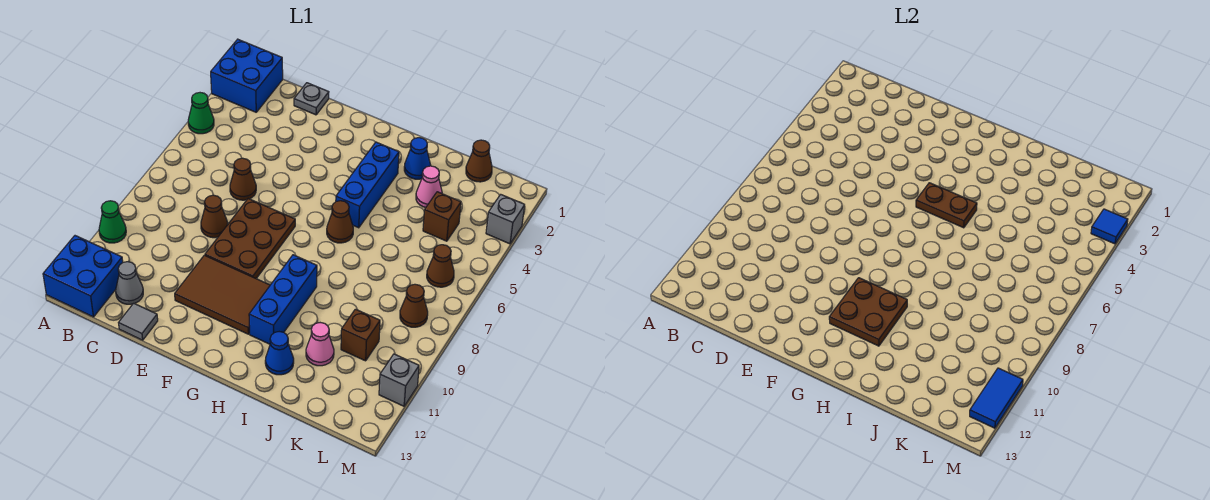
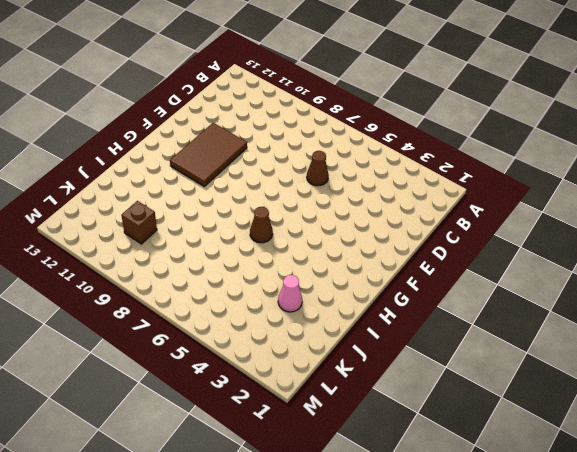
none -> blue brick A1:B2 level 1
none -> green cone A4 level 1
none -> green cone A10 level 1

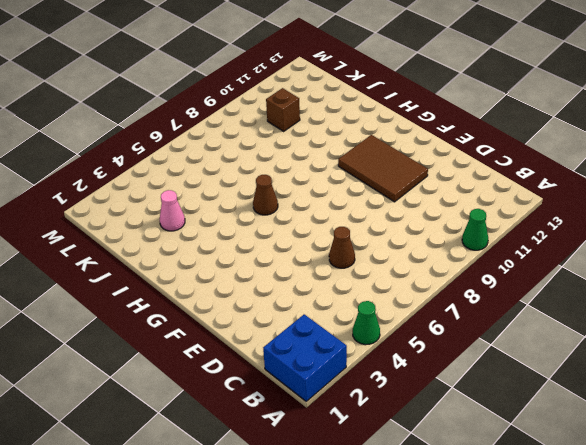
none -> blue brick A12:B13 level 1
none -> grey cone C12 level 1
none -> grey plate D1 level 1

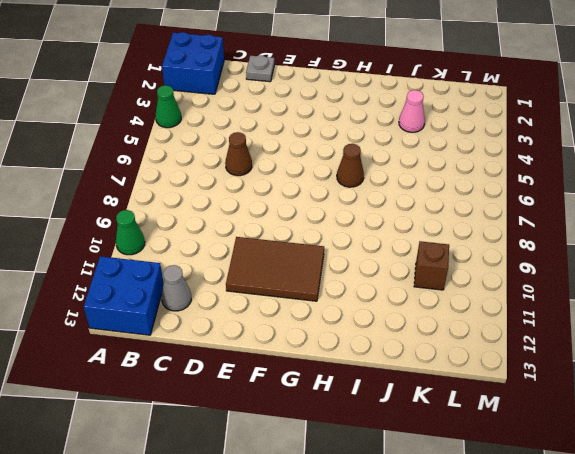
none -> brown cone D8 level 1
none -> grey tile D13 level 1
none -> brown plate E7:F9 level 1

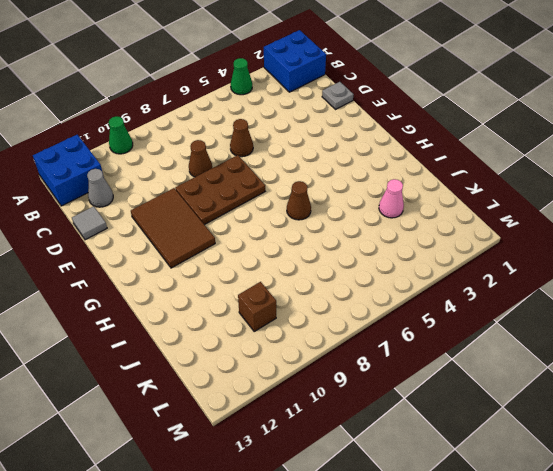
none -> blue brick H3:H5 level 1
none -> blue brick H9:H11 level 1
none -> blue cone I2 level 1

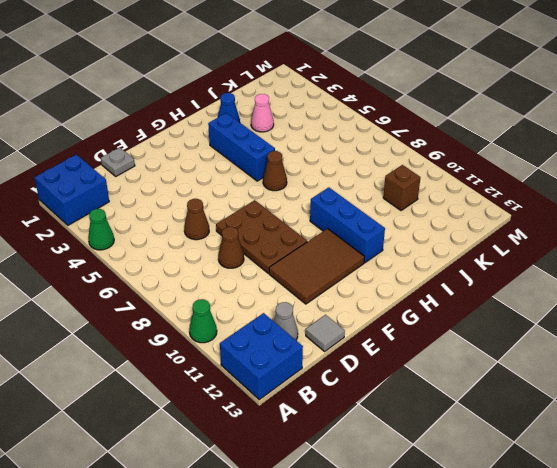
none -> blue cone I12 level 1
none -> pink cone J11 level 1
none -> brown cone K1 level 1

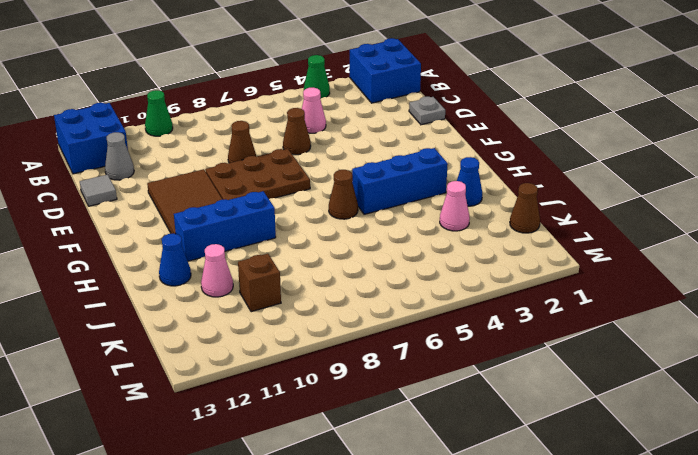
pink cone C5 level 1 -> none
none -> brown brick K4 level 1
none -> brown cone L6 level 1
none -> brown cone L8 level 1

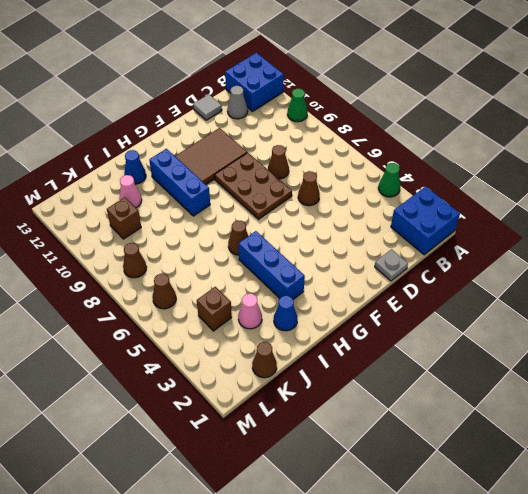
none -> grey brick M3 level 1
none -> grey brick M11 level 1
none -> brown plate G5:H5 level 2

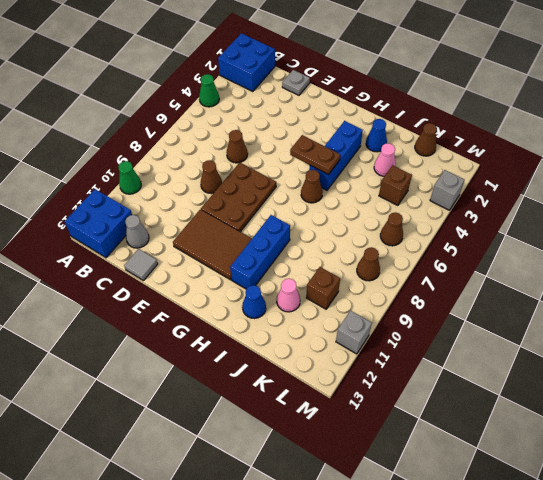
none -> brown plate G10:H11 level 2
none -> blue tile M3 level 2
none -> blue tile M11:M12 level 2

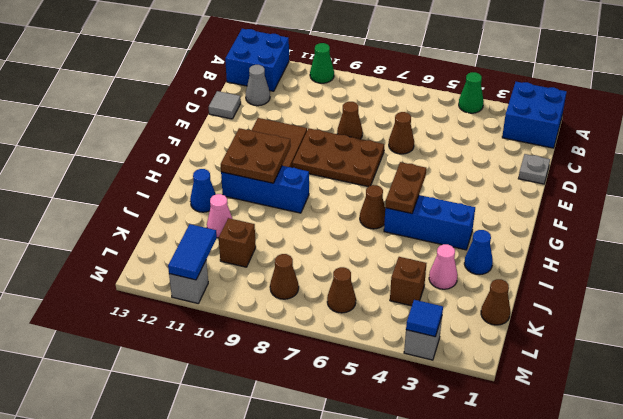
blue tile L11:M11 level 2 -> blue tile M11:M12 level 2

